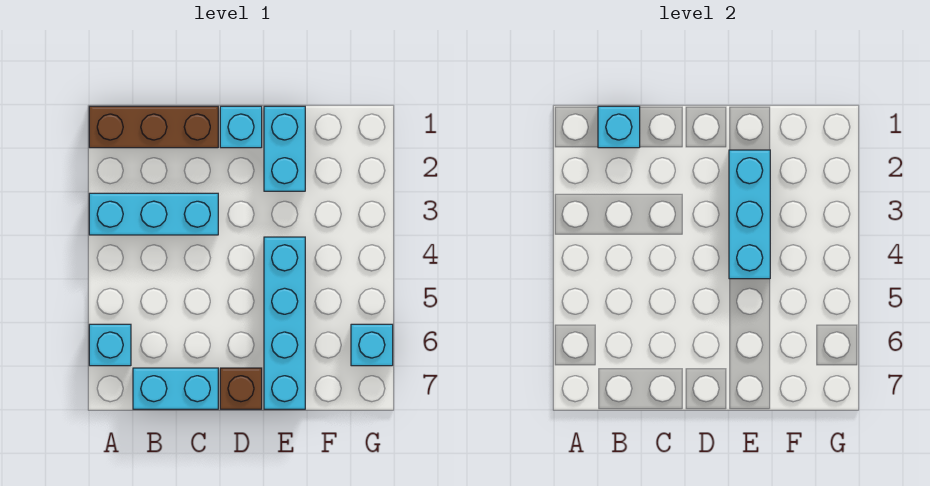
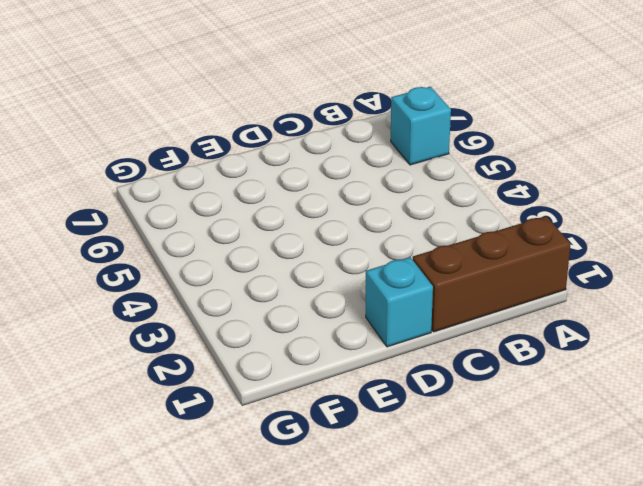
none -> cyan brick A3:C3 level 1
none -> cyan brick B7:C7 level 1

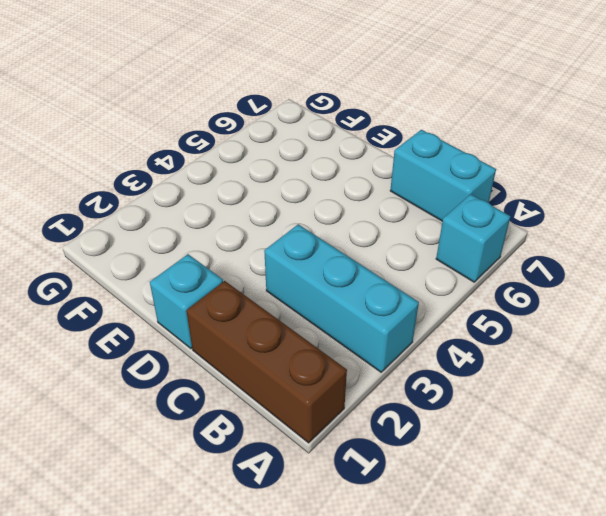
none -> brown brick D7 level 1
none -> cyan brick E1:E2 level 1

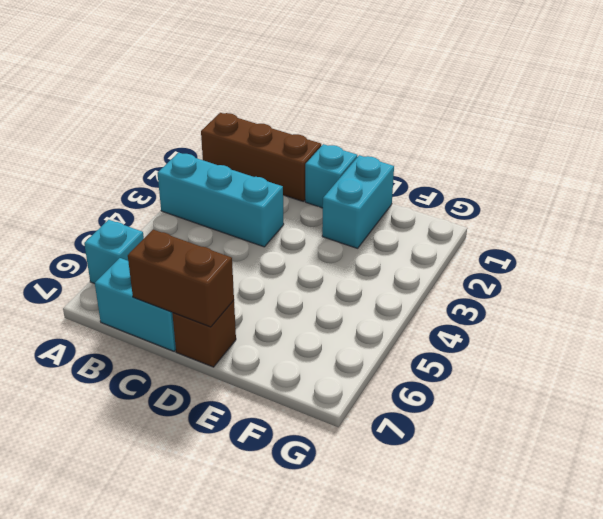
brown brick C7:D7 level 2 -> none
none -> cyan brick E4:E7 level 1
none -> cyan brick G6 level 1

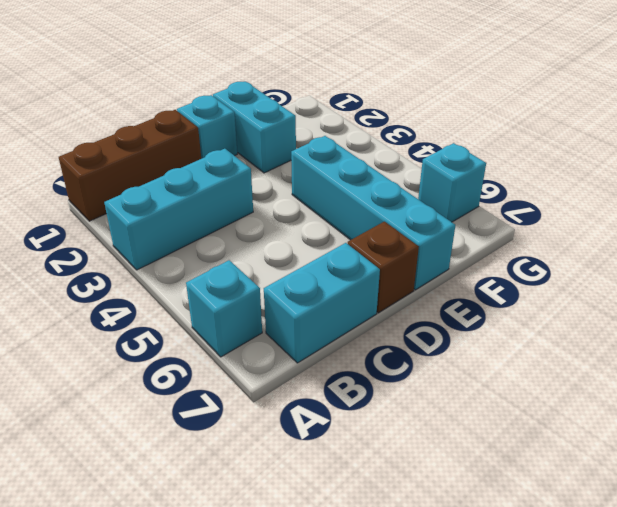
none -> cyan brick B1 level 2
none -> cyan brick E2:E4 level 2

